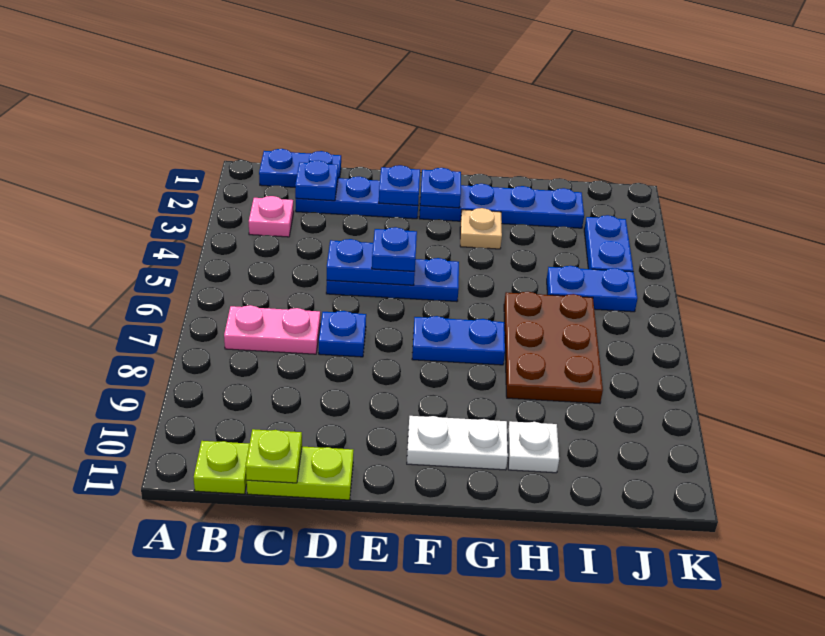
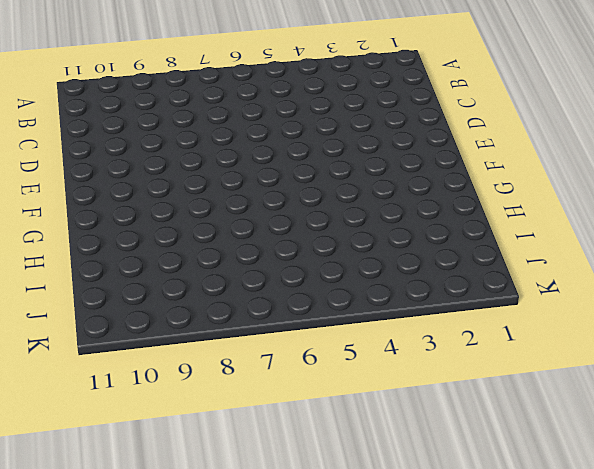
none -> blue plate B1:C1 level 1
none -> pink plate B3 level 1
none -> pink plate B7:C7 level 1

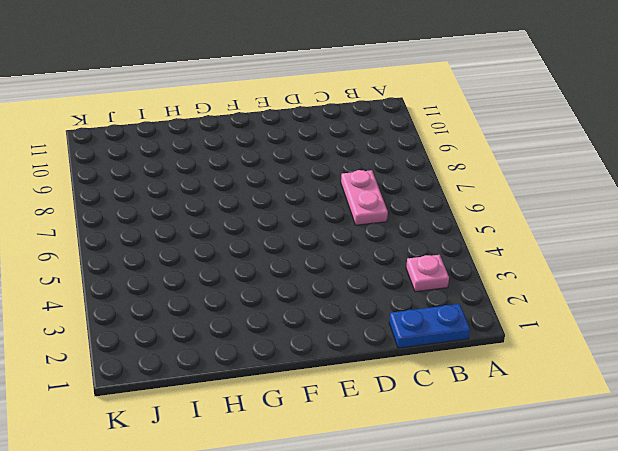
pink plate C6:C7 level 1 -> pink plate B7:C7 level 1
none -> lime plate B11 level 1
none -> blue plate C2:E2 level 1
none -> lime plate C11:D11 level 1

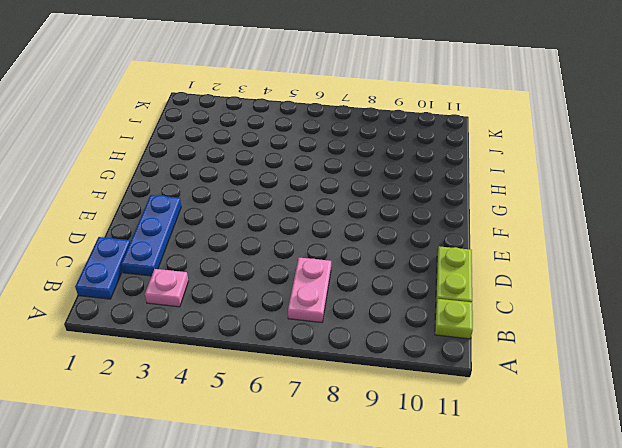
none -> blue plate D5:F5 level 1
none -> blue plate D7 level 1
none -> blue plate F2:I2 level 1

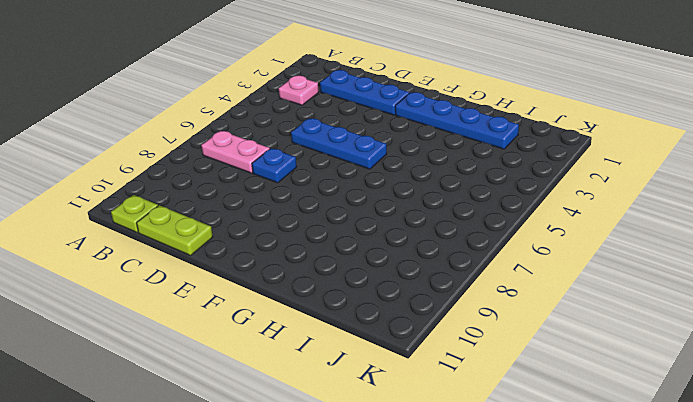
none -> blue plate B1:C1 level 1
none -> blue plate F7:G7 level 1
none -> white plate F10:G10 level 1

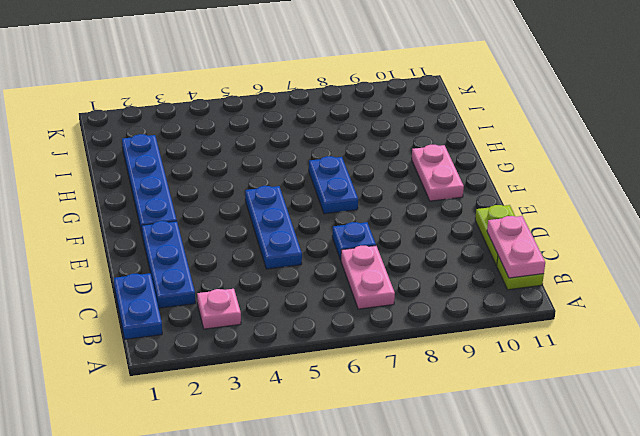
pink plate B11:C11 level 2 -> lime plate C11 level 2
pink plate F10:G10 level 1 -> white plate F10:G10 level 1
none -> tan plate G3 level 1
none -> brown plate H6:I8 level 1
none -> white plate H10 level 1

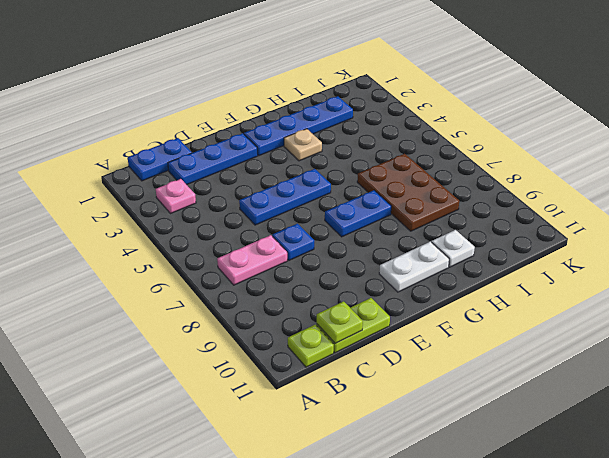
none -> blue plate I5:J5 level 1
none -> blue plate J3:J4 level 1
none -> blue plate C2 level 2

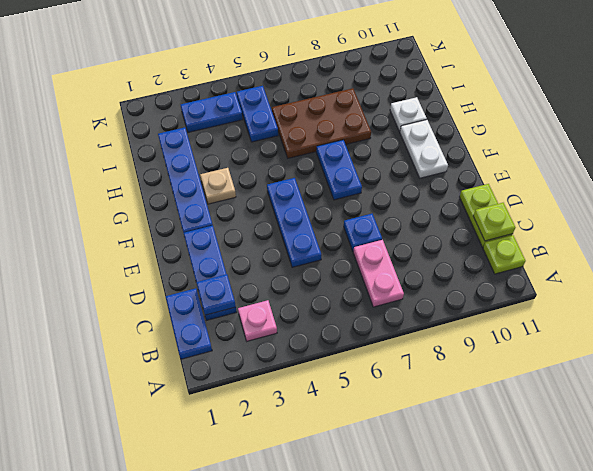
none -> blue plate D5:E5 level 2
none -> blue plate E2 level 2
none -> blue plate F2 level 2

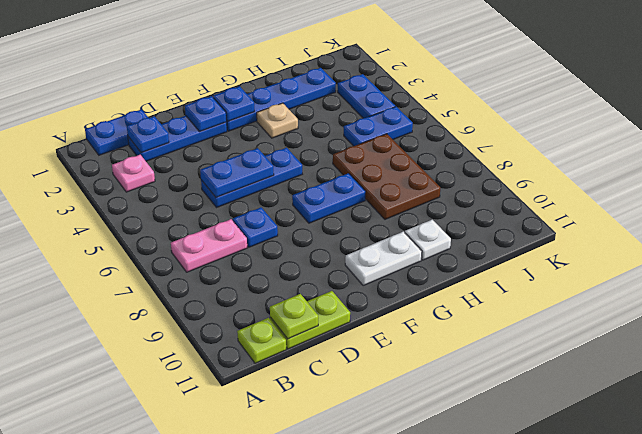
none -> blue plate E5 level 3

